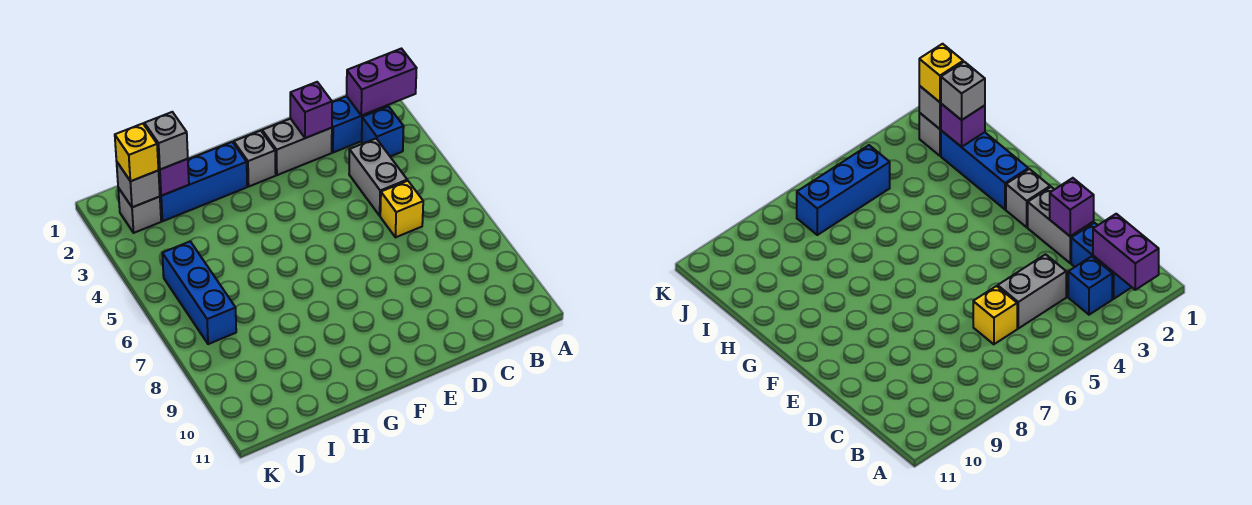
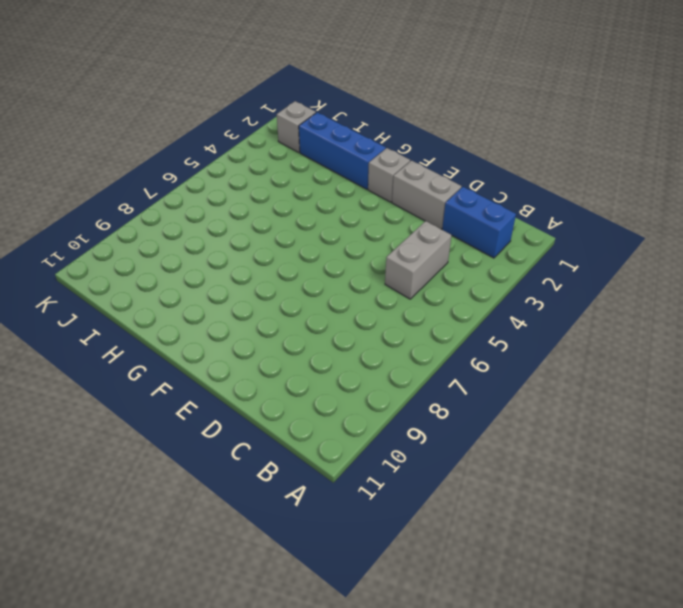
none -> blue brick B3 level 1
none -> yellow brick C6 level 1
none -> blue brick J5:J7 level 1

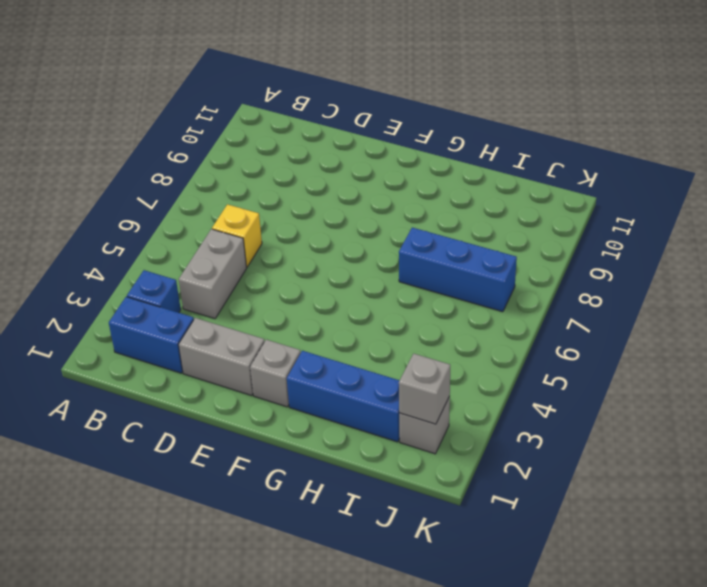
blue brick H7:J7 level 1 -> blue brick J5:J7 level 1
none -> purple brick A2:B2 level 2
none -> purple brick D2 level 2
none -> purple brick I2 level 2

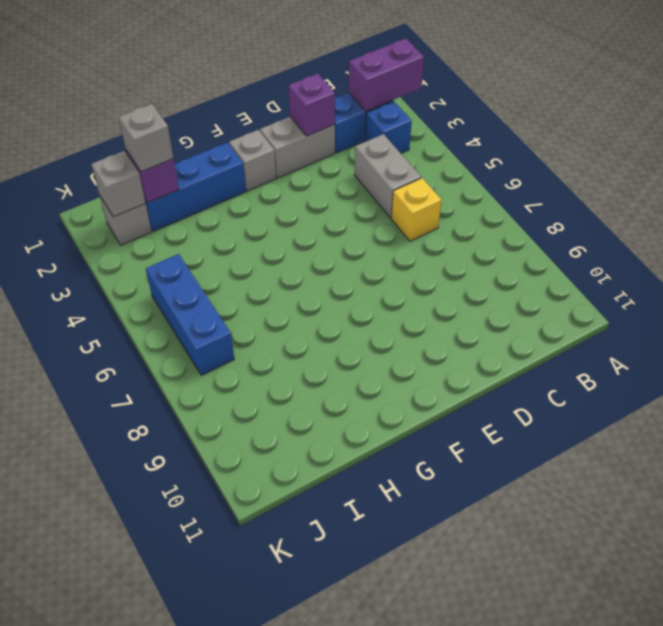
none -> yellow brick J2 level 3

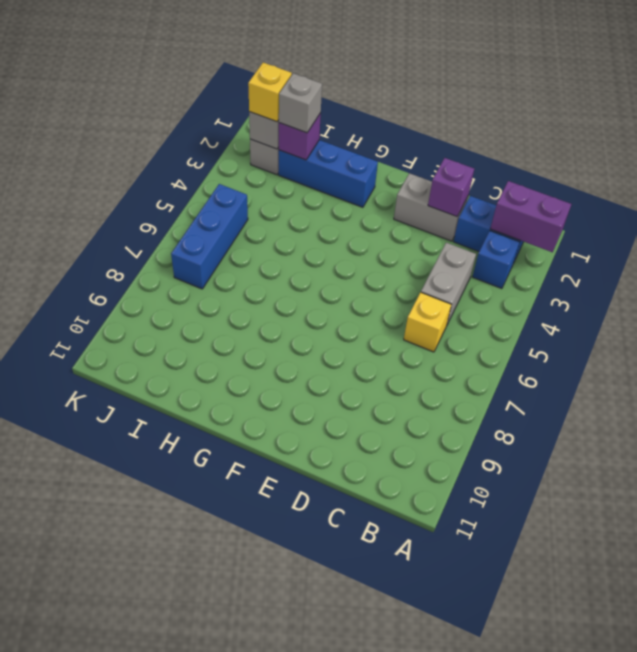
none -> grey brick F2 level 1

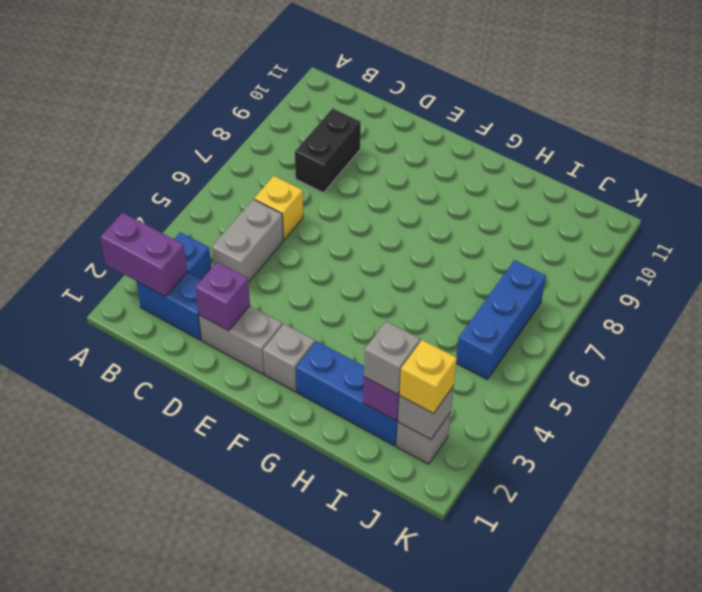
black brick C8:C9 level 1 -> none

